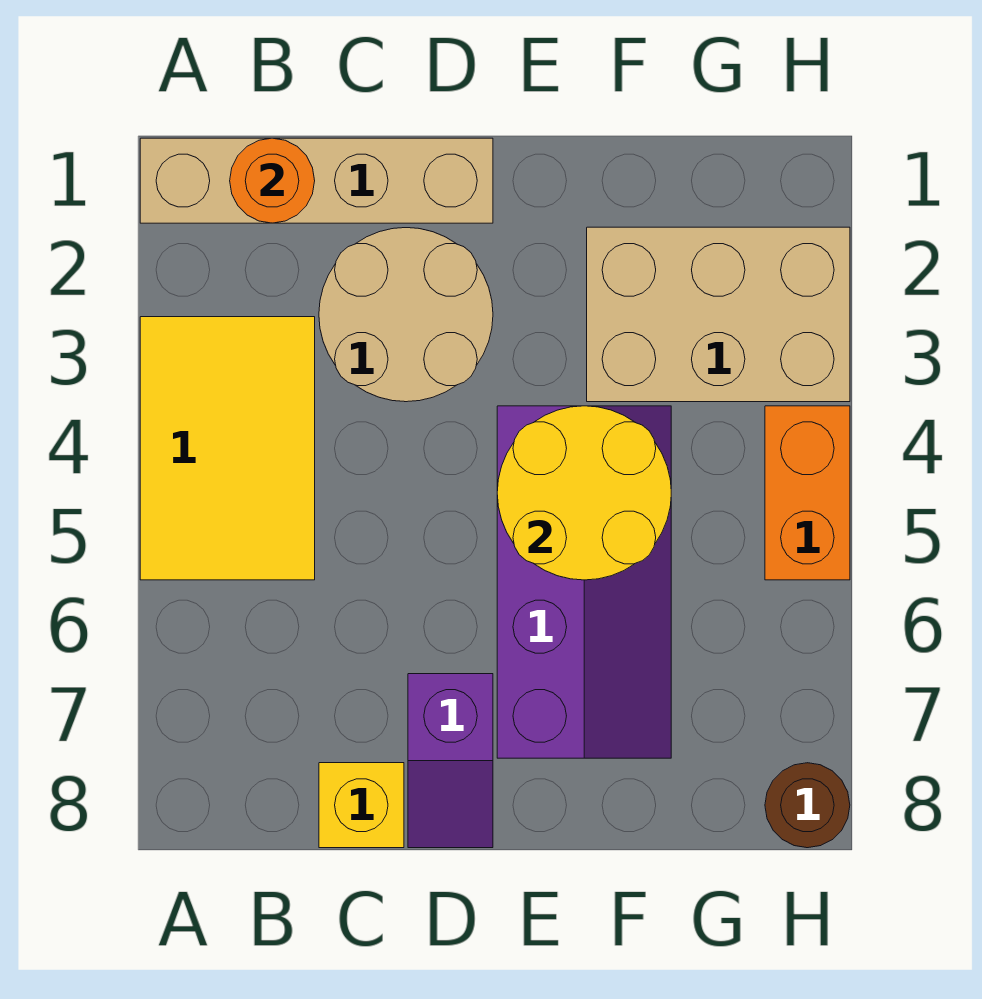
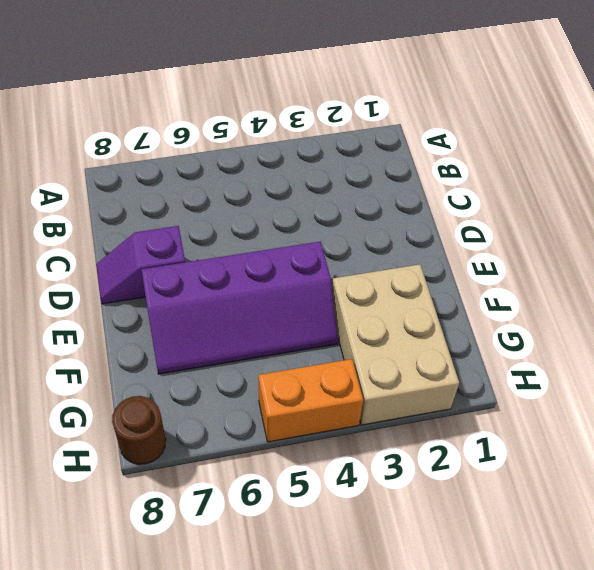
none -> tan brick A1:D1 level 1
none -> yellow tile A3:B5 level 1

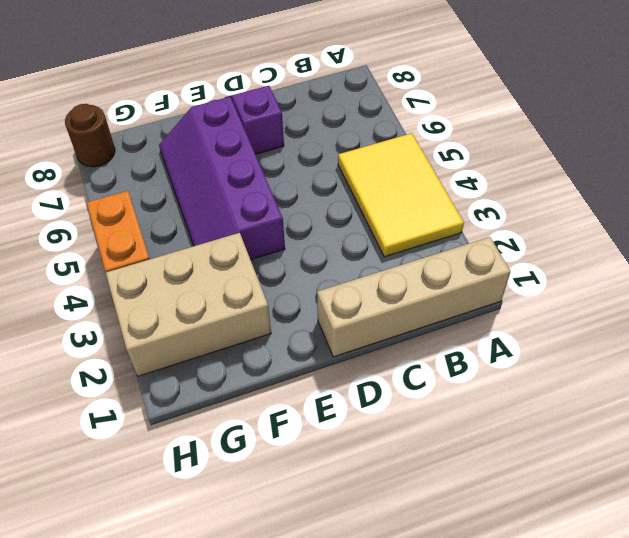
none -> tan round brick C2:D3 level 1
none -> yellow brick C8 level 1

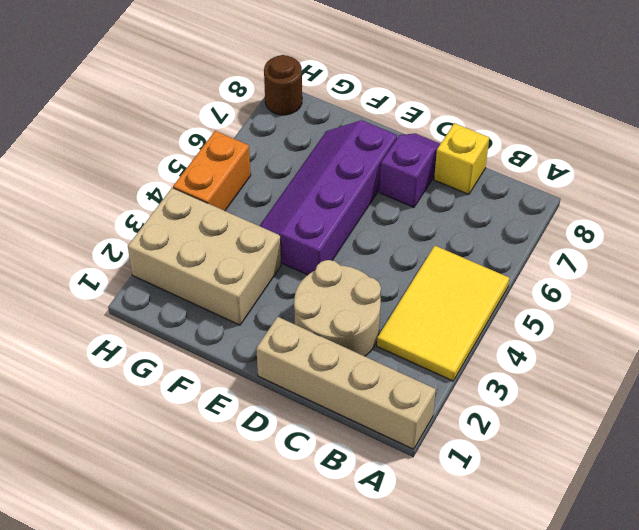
none -> orange round brick B1 level 2
none -> yellow round brick E4:F5 level 2

